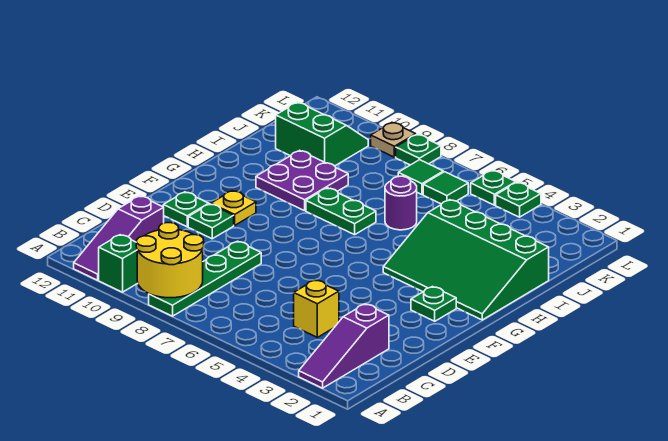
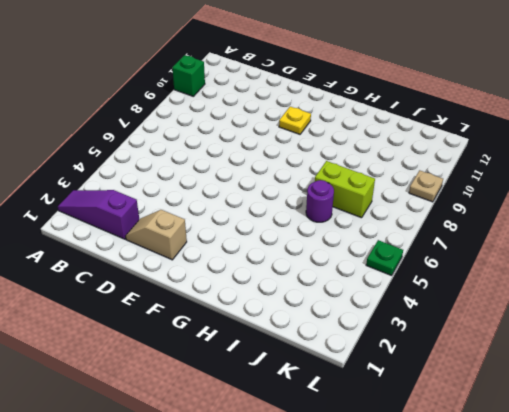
tan slope D2:E2 level 1 top E -> none
lime brick I7:J7 level 1 -> none
none -> green plate A8:D8 level 1
none -> purple slope A11:C11 level 1 top C
none -> yellow brick C4 level 1

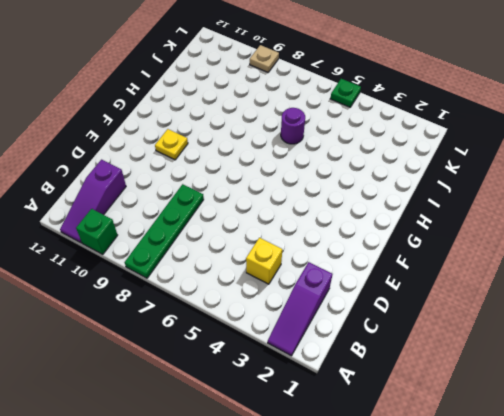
none -> green plate E10 level 1
none -> green plate E11 level 1
none -> green plate F2 level 1

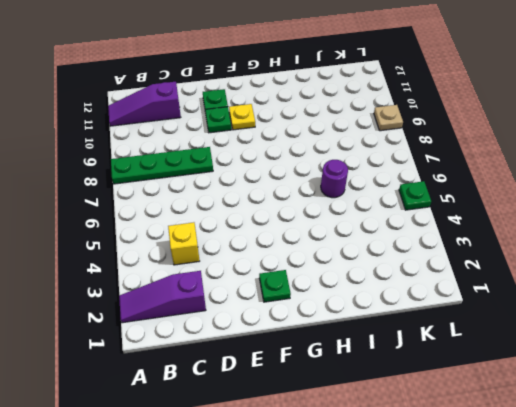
none -> green brick A10 level 1
none -> green slope G1:I4 level 1 top I
none -> green plate H7:H8 level 1

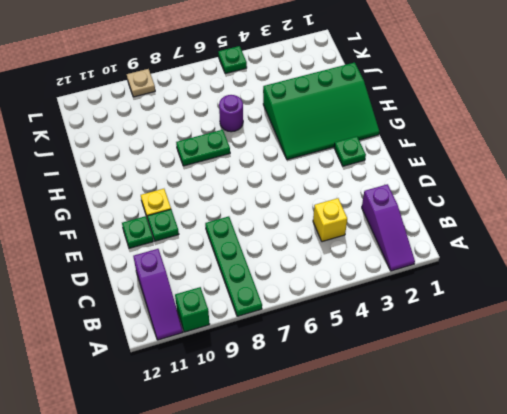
none -> purple plate H9:I10 level 1
none -> green slope J10:K11 level 1 top J
none -> green tile K6 level 1

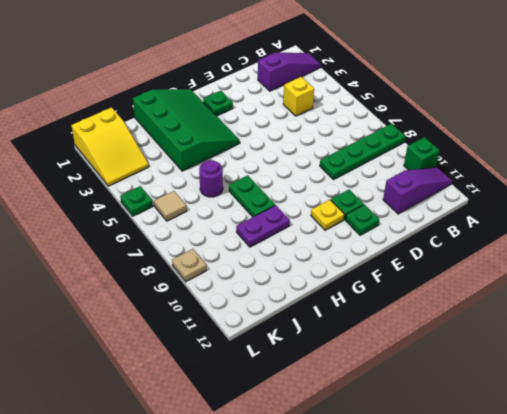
purple plate H9:I9 level 1 -> purple plate H9:I10 level 1
yellow slope K1:L3 level 1 top 1 -> none
tan tile K6 level 1 -> green tile K6 level 1
none -> green slope J10:K11 level 1 top J
none -> green tile K7 level 1
none -> green plate L4 level 1

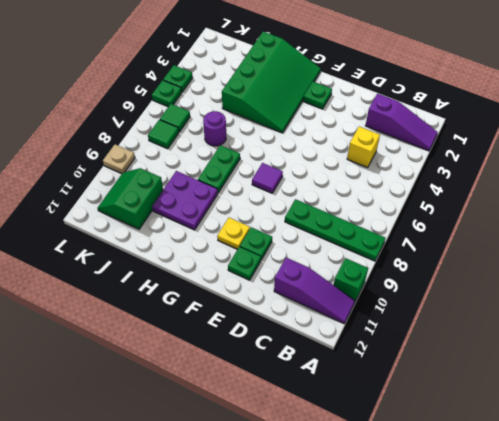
purple tile F7 level 1 -> none
none -> green plate L8 level 1
none -> yellow round brick A8:B9 level 2

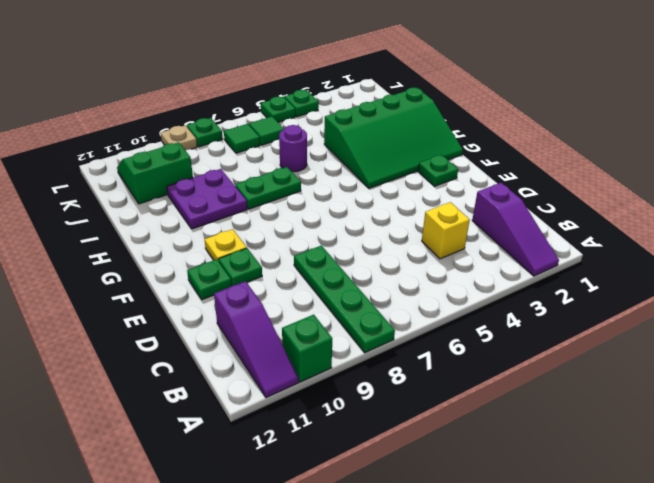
none -> yellow round brick A8:B9 level 2

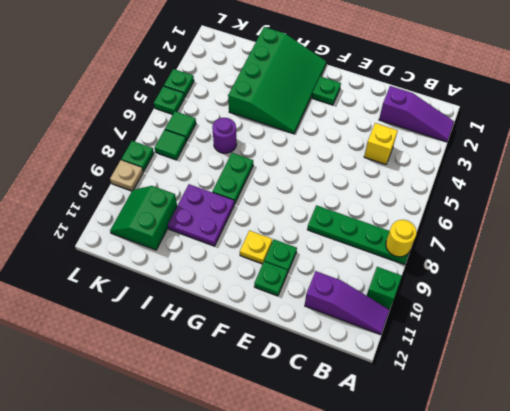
yellow round brick A8 level 2 -> yellow round brick A8:B9 level 2

